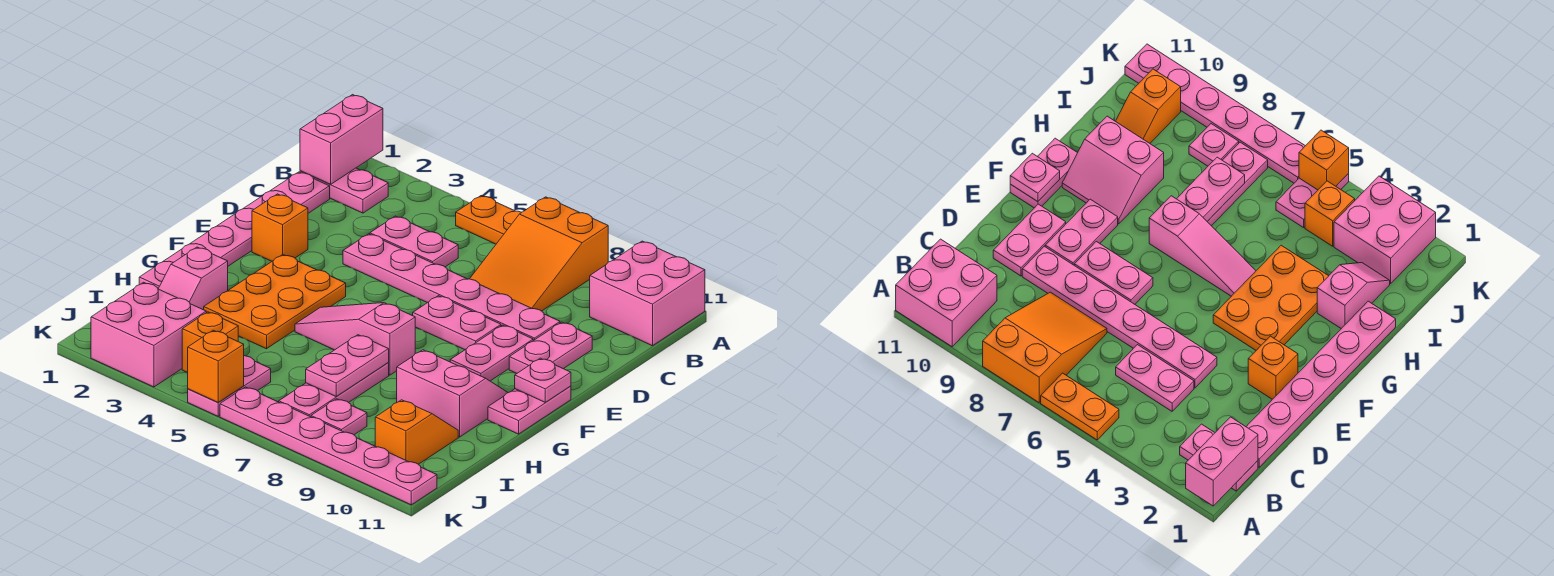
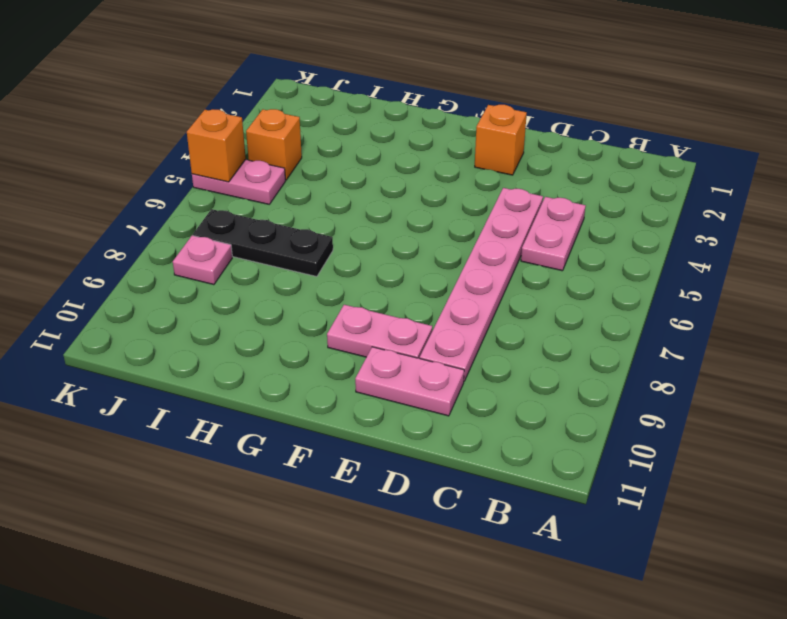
black plate H7:J7 level 1 -> pink plate H7:J7 level 1
none -> orange plate A5:A6 level 1
none -> orange slope A7:C8 level 1 top A
none -> pink brick A10:B11 level 1

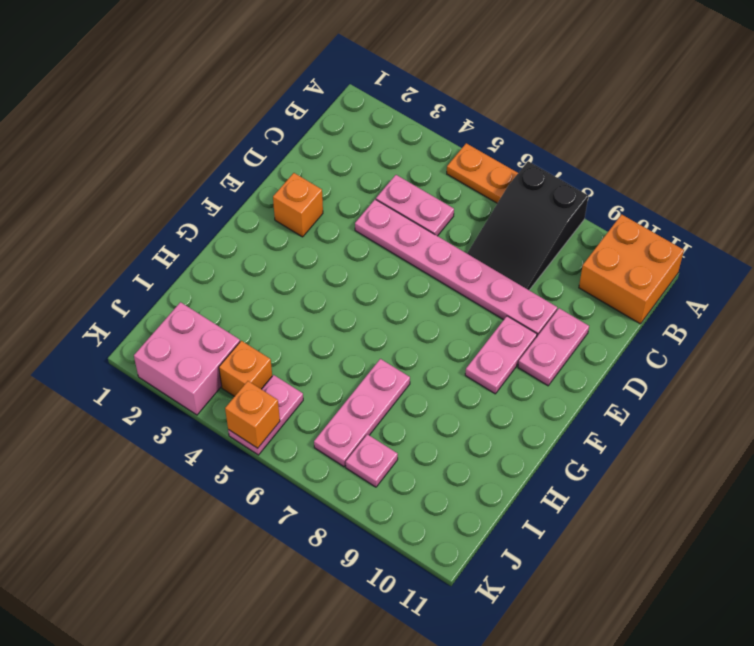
black slope A7:C8 level 1 top A -> orange slope A7:C8 level 1 top A
orange brick A10:B11 level 1 -> pink brick A10:B11 level 1
none -> pink plate B1:B2 level 1
none -> pink plate C1:H1 level 1
none -> pink plate E7:E8 level 1

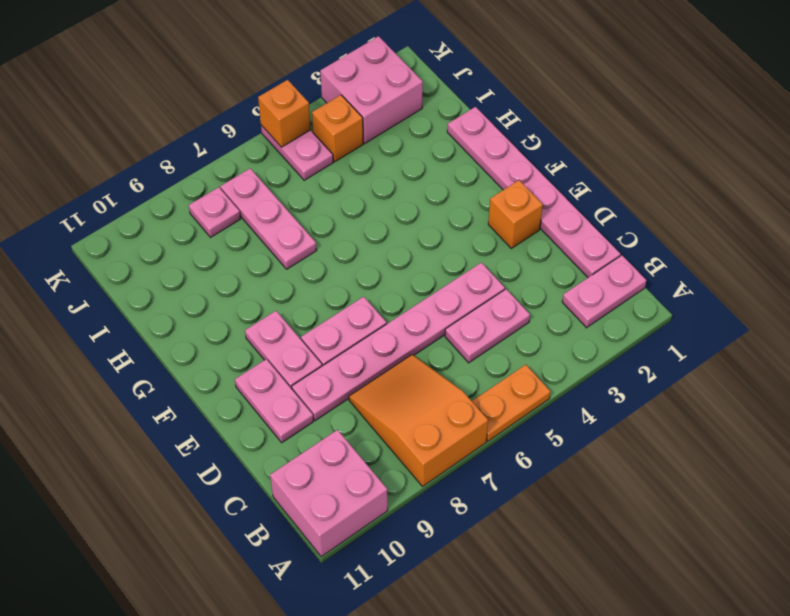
none -> orange plate F3:H4 level 1
none -> pink plate F11:G11 level 1
none -> pink slope G5:G7 level 1 top 7

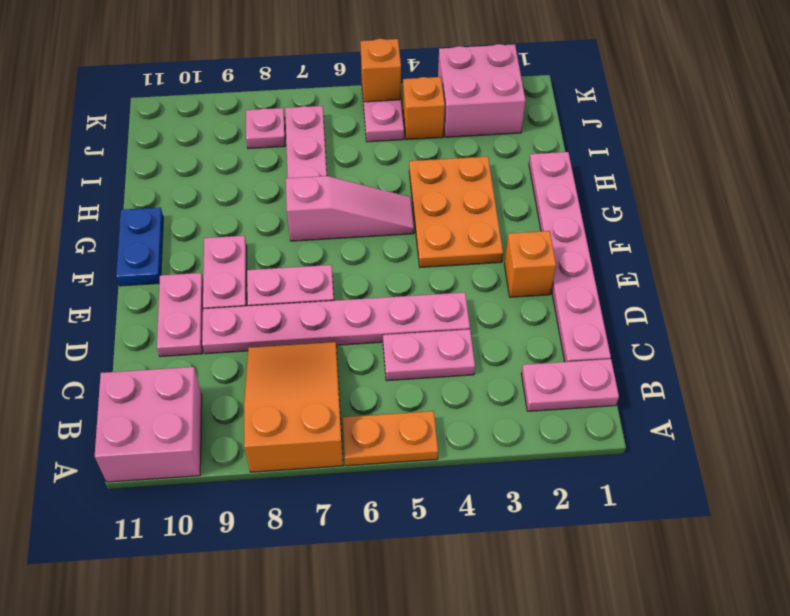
blue plate F11:G11 level 1 -> pink plate F11:G11 level 1
none -> pink slope G9:H10 level 1 top H
none -> pink slope H2:I2 level 1 top H
none -> orange slope I10:J10 level 1 top J

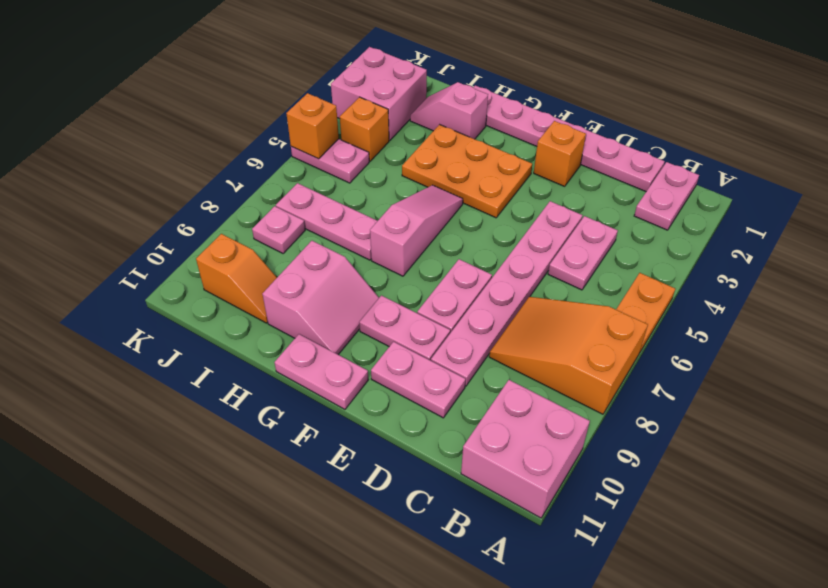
none -> pink plate K6:K11 level 1
none -> pink brick A1:B1 level 2
none -> pink plate F11 level 2

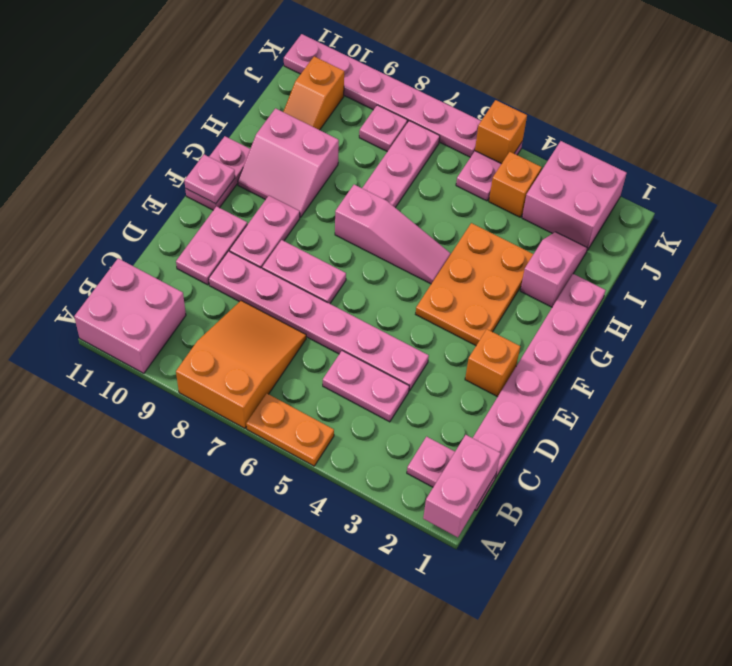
none -> pink plate H7:I7 level 2

